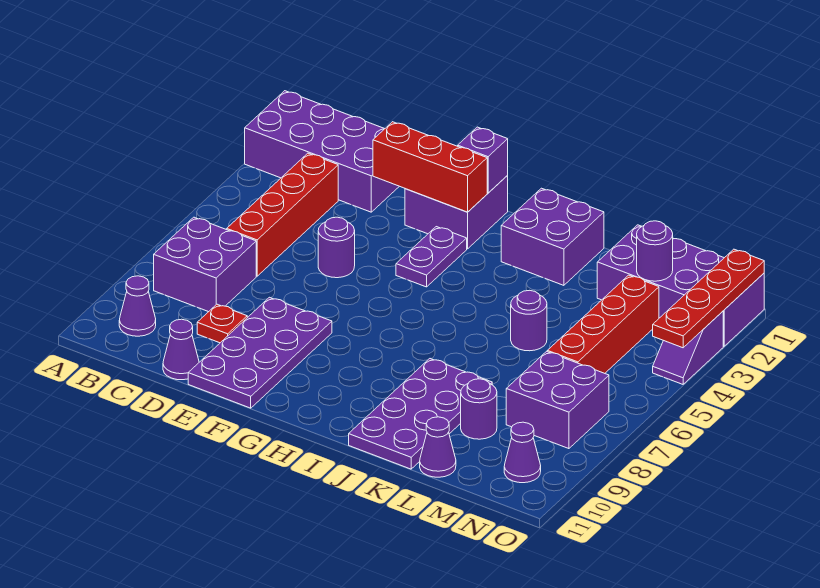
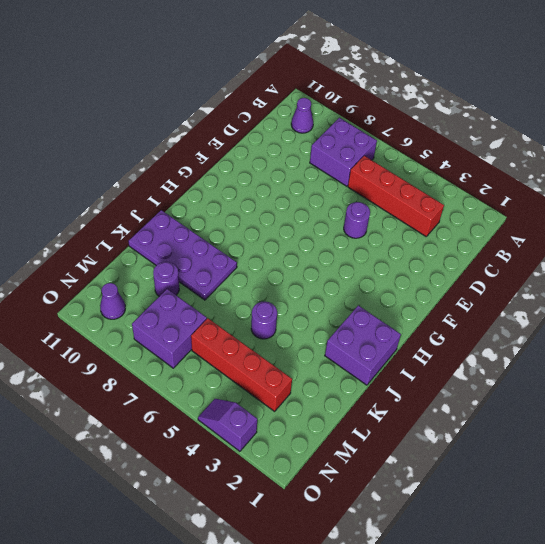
none -> purple brick A1:D2 level 1
none -> red plate D9 level 1
none -> purple cone D11 level 1

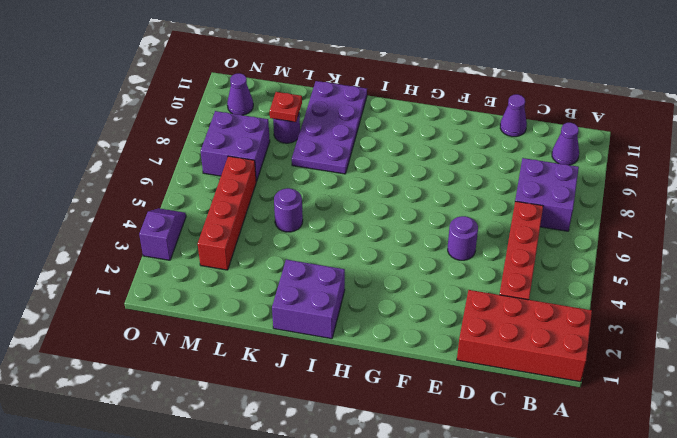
red brick A1:D2 level 1 -> purple brick A1:D2 level 1
red plate L9 level 2 -> red plate D9 level 1
none -> purple plate E8:F11 level 1
none -> purple brick F1:G2 level 1
none -> purple plate G3:G4 level 1

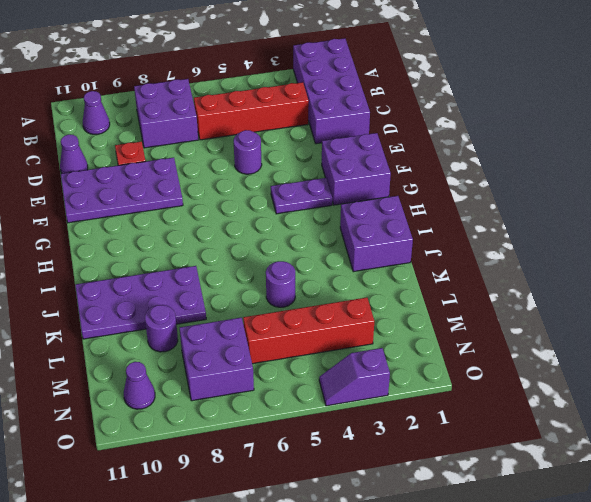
none -> purple brick L1:O2 level 1
none -> purple cone L11 level 1
none -> red brick E2:G2 level 2

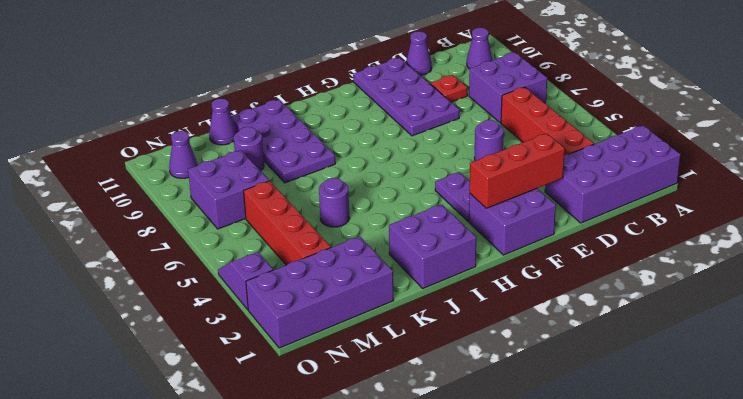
none -> purple brick G1 level 2
none -> purple round brick M2 level 2
none -> red plate O1:O4 level 2

